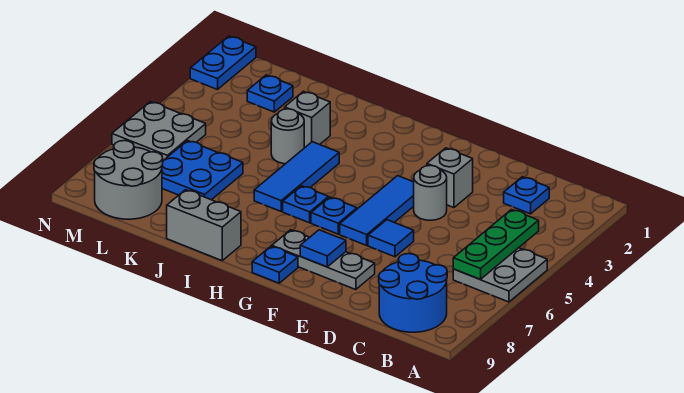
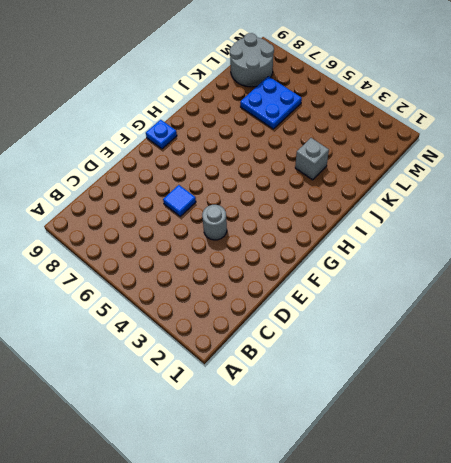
none -> grey plate A5:B6 level 1
none -> blue round brick B8:C9 level 1
none -> blue plate C2 level 1

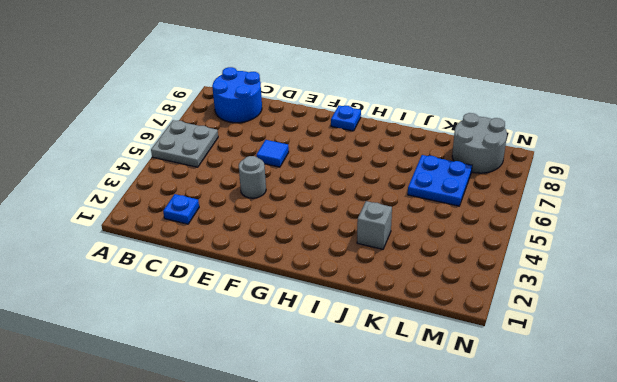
none -> grey brick E3 level 1
none -> grey plate E8:G8 level 1
none -> blue tile F4:F6 level 1

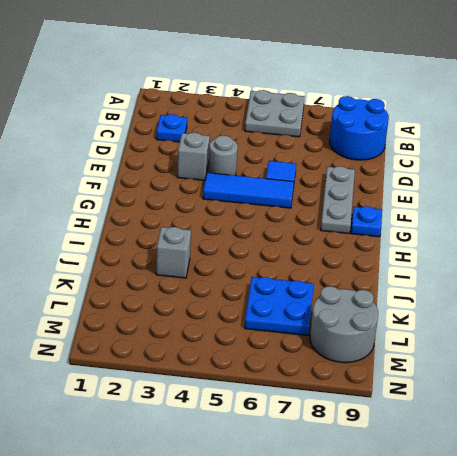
none -> blue plate G6 level 1
none -> blue plate H6 level 1
none -> blue tile I4:I6 level 1

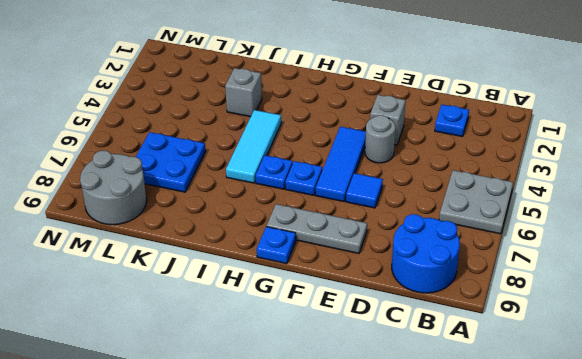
cyan tile I4:I6 level 1 -> blue tile I4:I6 level 1
none -> grey brick I9:J9 level 1
none -> grey round brick J4 level 1
none -> blue plate L2 level 1

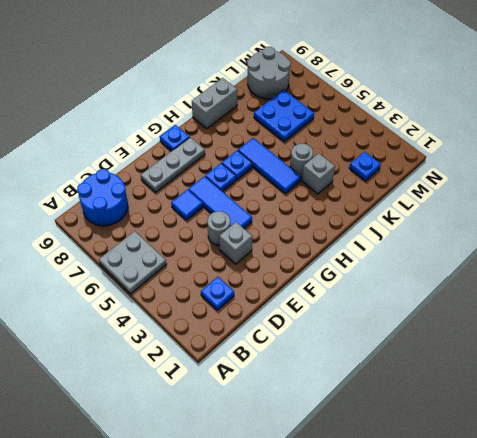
none -> grey plate M5:N6 level 1
none -> blue plate N1:N2 level 1
none -> green plate B4:B6 level 2

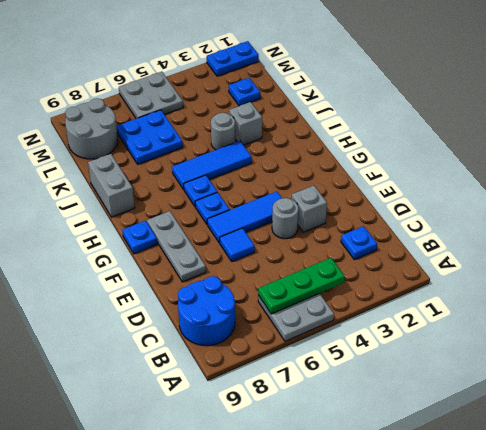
none -> blue tile F8 level 2

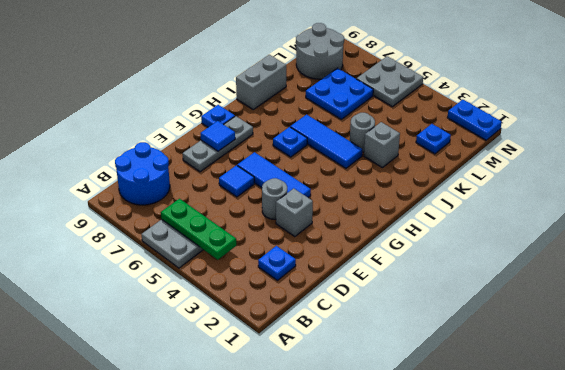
none -> blue plate G6 level 1

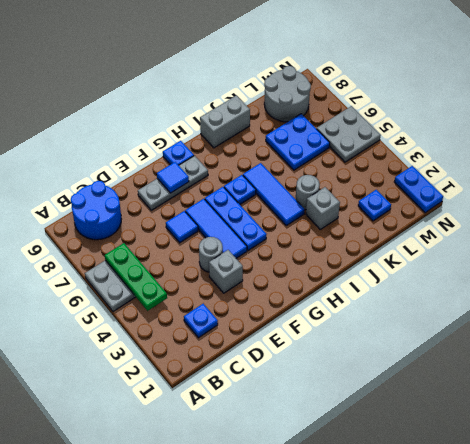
blue plate G4:G6 level 1 -> blue plate G6 level 1

